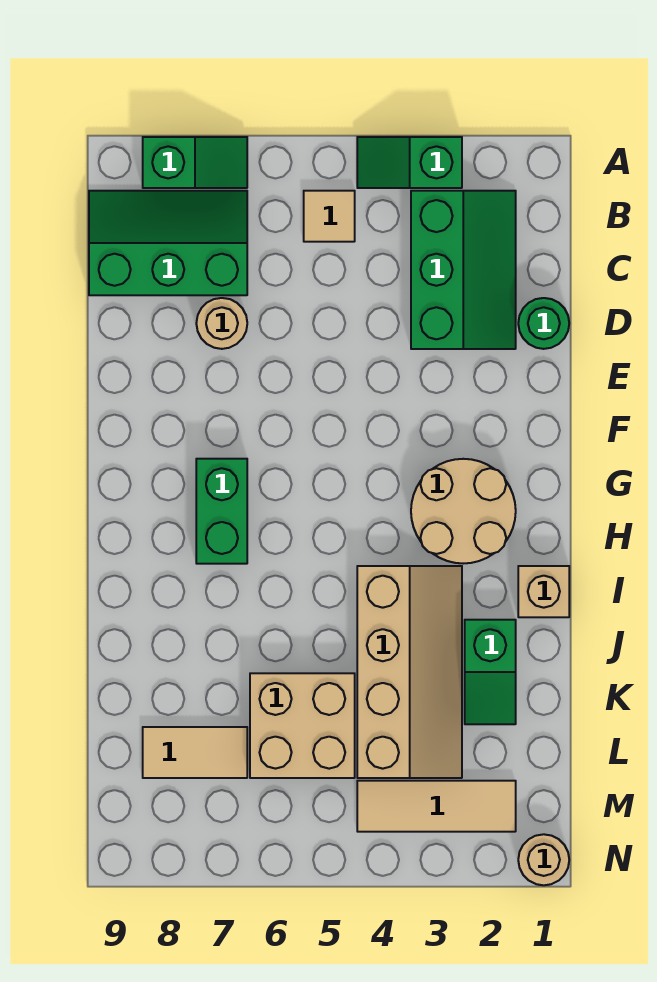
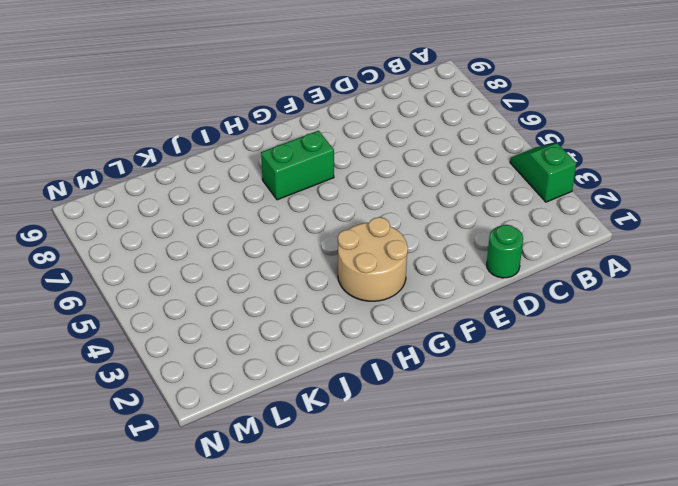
none -> green slope A7:A8 level 1 top 8
none -> green slope B2:D3 level 1 top 3
none -> tan tile B5 level 1

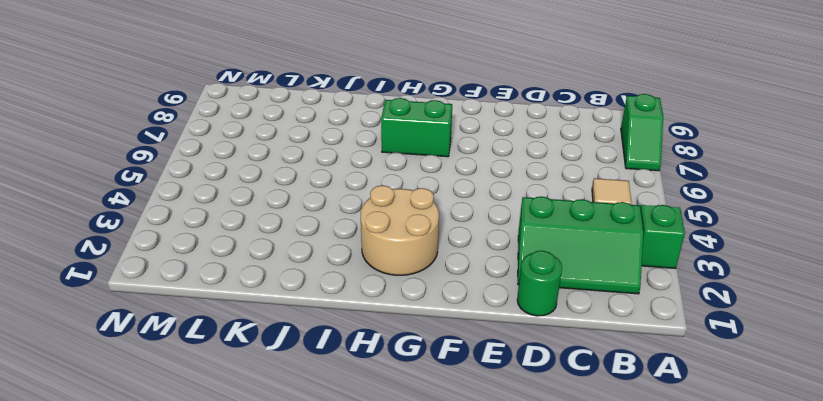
none -> green slope B7:C9 level 1 top C
none -> tan round brick D7 level 1
none -> tan brick I1 level 1

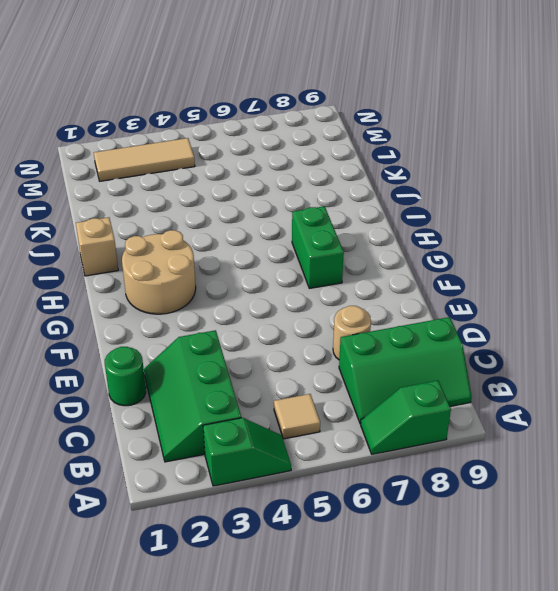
none -> tan slope I3:L4 level 1 top 4
none -> green slope J2:K2 level 1 top J
none -> tan brick K5:L6 level 1

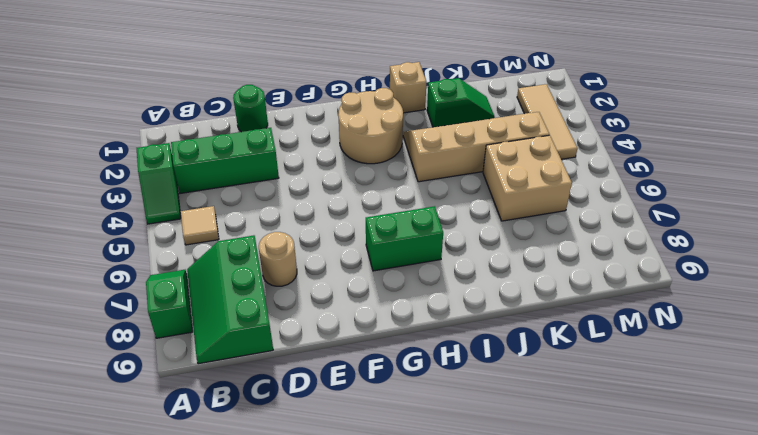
none -> tan tile L7:L8 level 1
none -> tan round brick N1 level 1

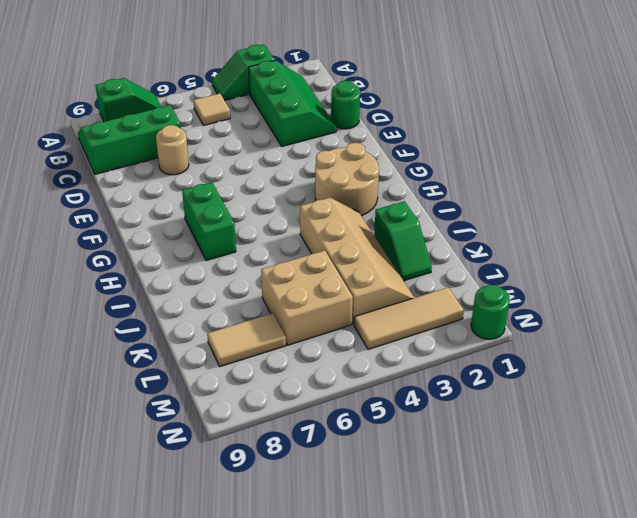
green round brick N1 level 1 -> tan round brick N1 level 1
none -> tan brick I1 level 1

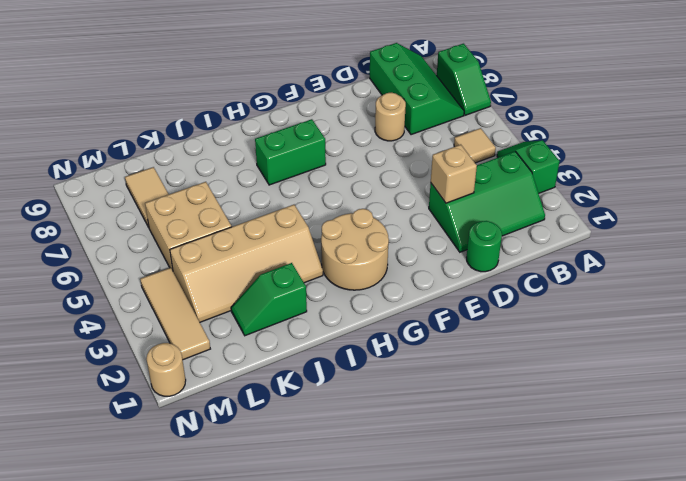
tan brick D3 level 2 -> tan brick I1 level 1

